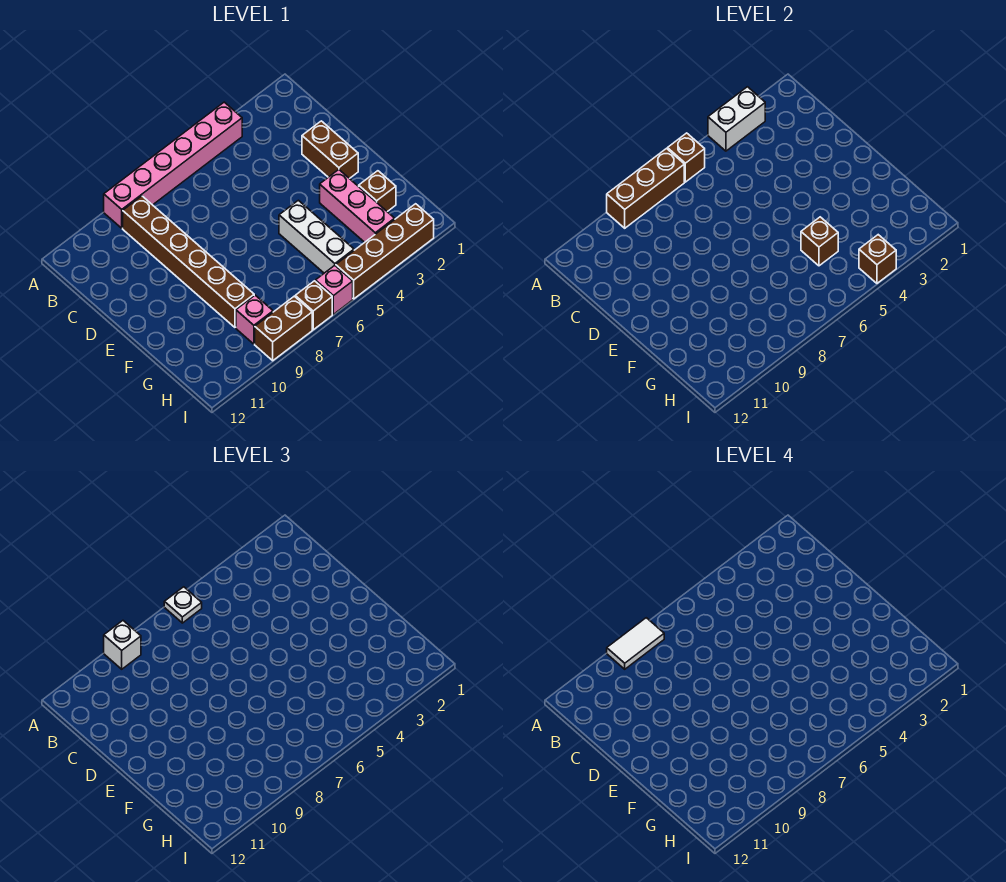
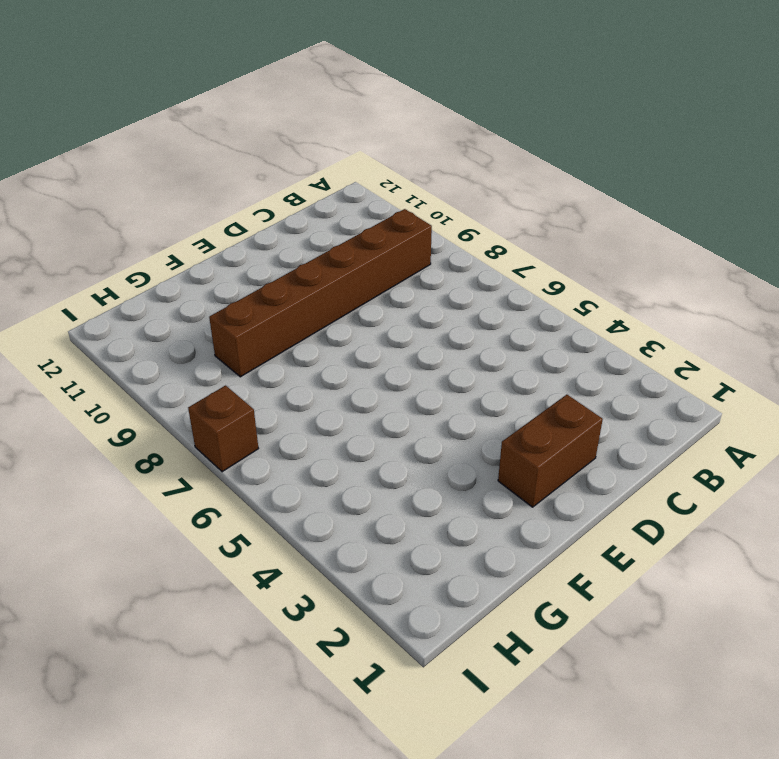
none -> pink brick A4:A9 level 1
none -> pink brick F3:H3 level 1
none -> white brick F5:H5 level 1

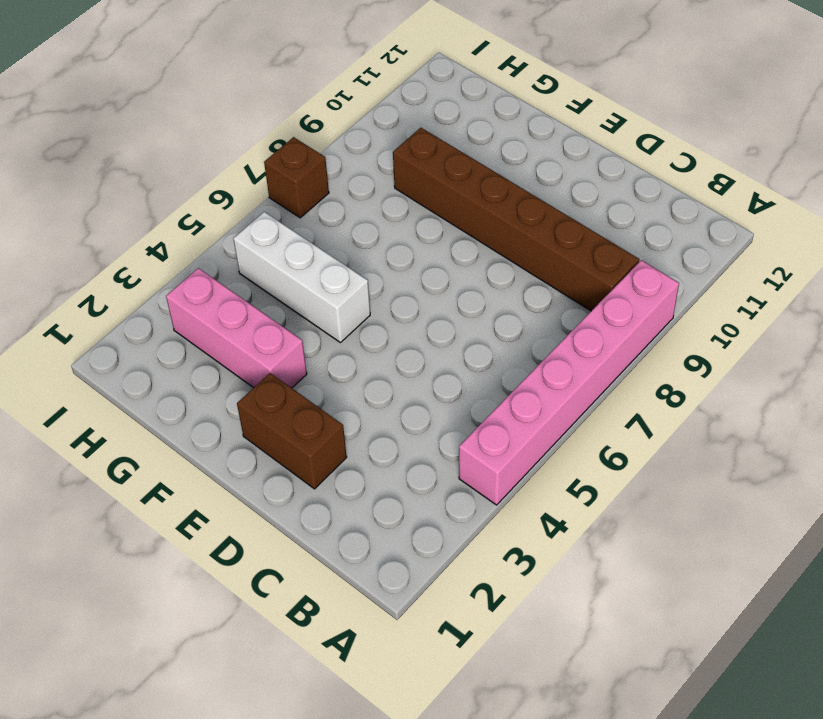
none -> brown brick G2 level 1
none -> pink brick H9 level 1
none -> brown brick I2:I5 level 1

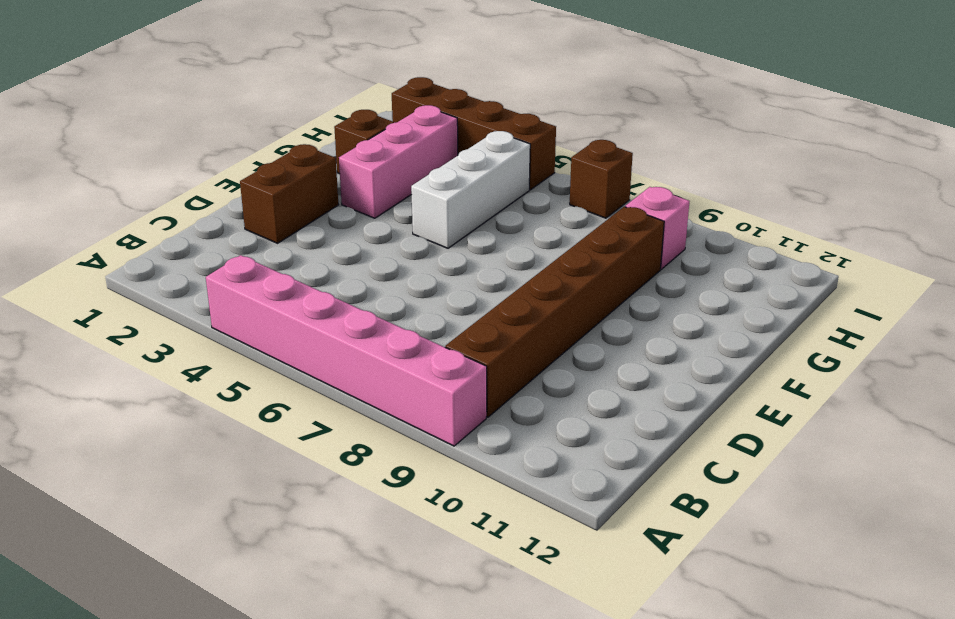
none -> pink brick I6 level 1
none -> brown brick I8:I9 level 1
none -> white brick A3:A4 level 2

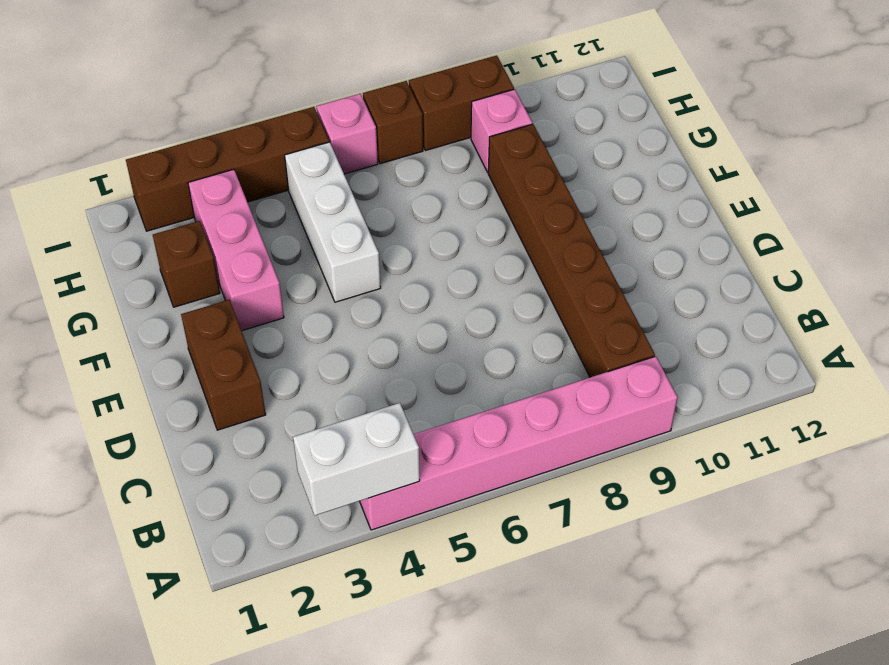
none -> brown brick A6 level 2
none -> brown brick A7:A9 level 2
none -> brown brick G5 level 2

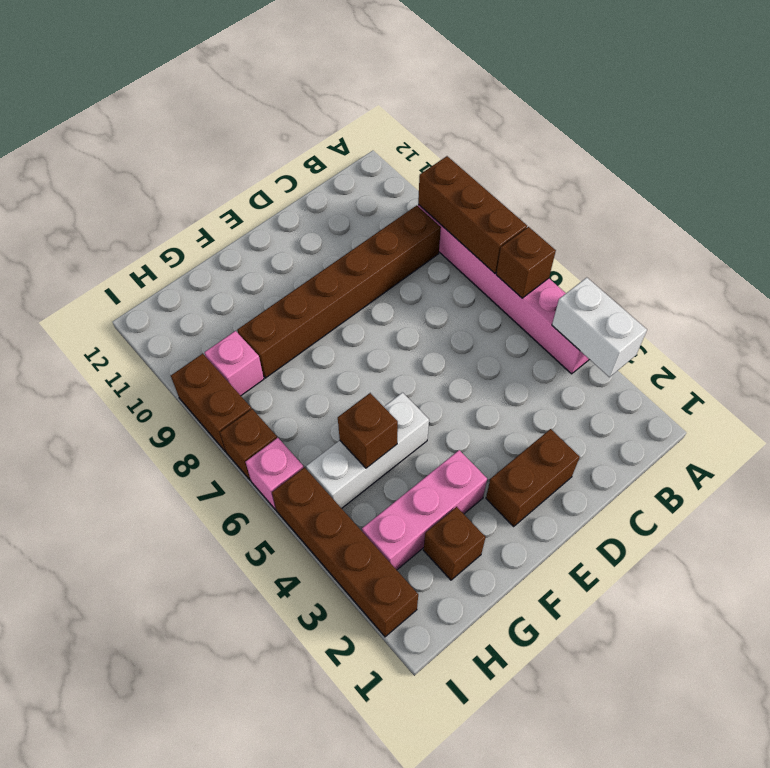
none -> brown brick I4 level 2
none -> white plate A6 level 3
none -> white brick A9 level 3

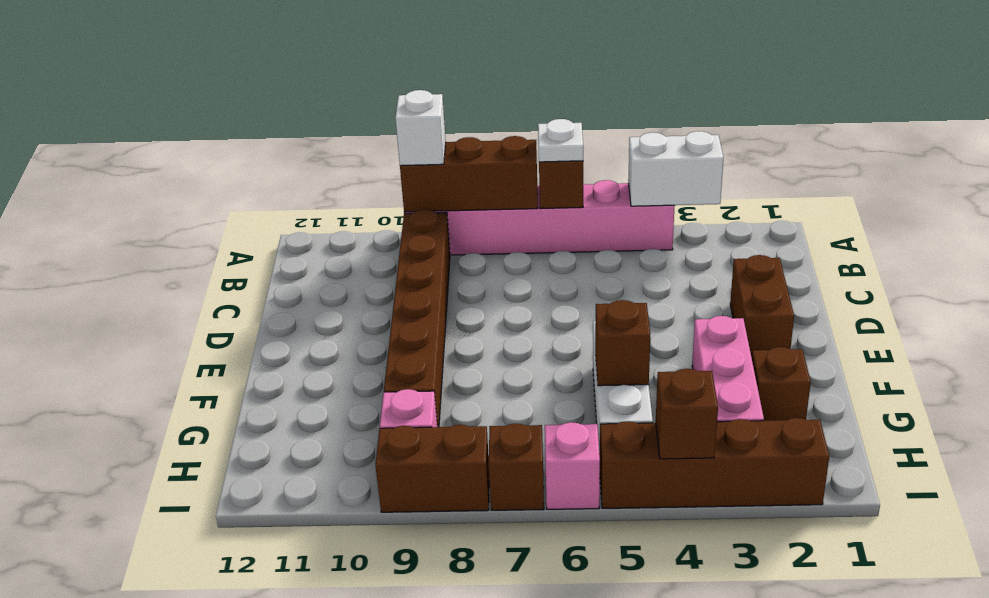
none -> white tile A8:A9 level 4

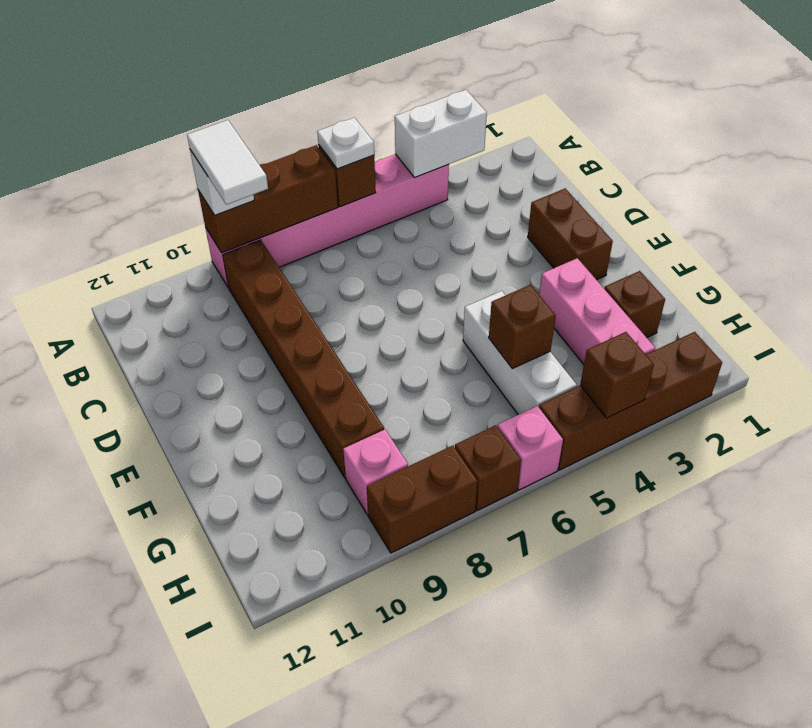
white tile A9:B9 level 4 -> white tile A8:A9 level 4

